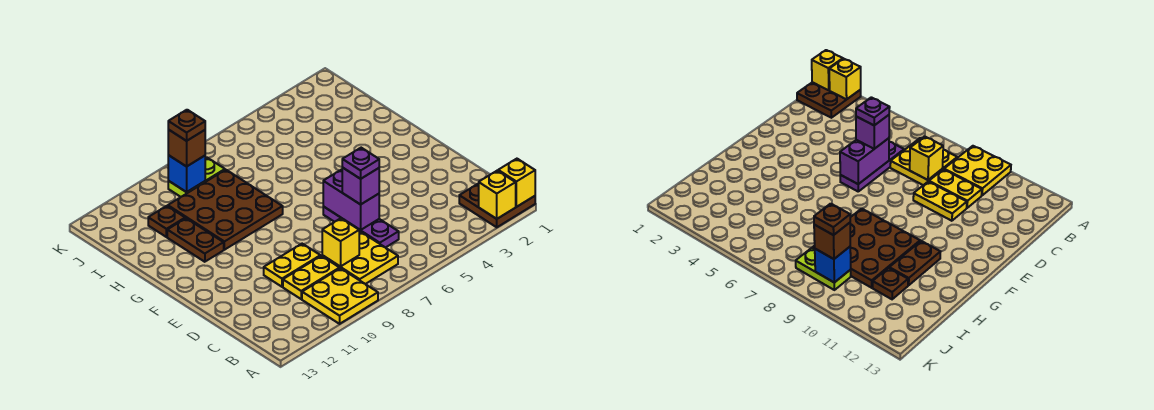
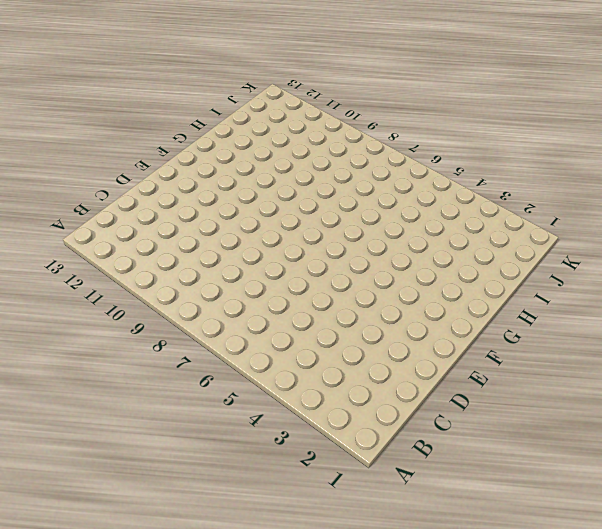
none -> brown plate A1:B2 level 1
none -> yellow plate A9:B10 level 1
none -> yellow plate B7:C8 level 1

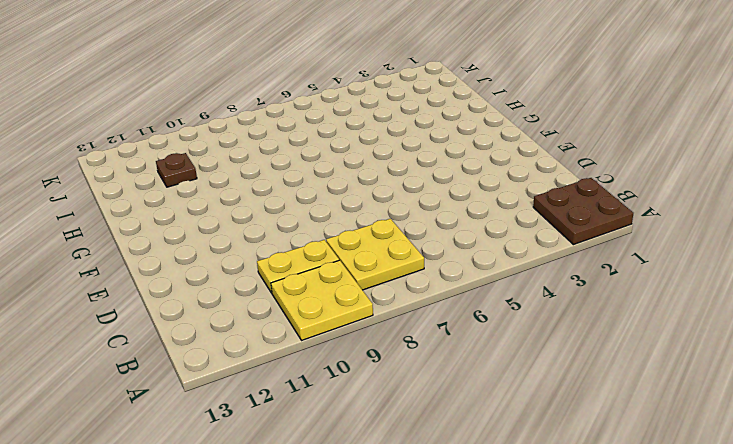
none -> purple plate C6:E6 level 1
none -> yellow plate D9:D10 level 1
none -> brown plate G8:I10 level 1

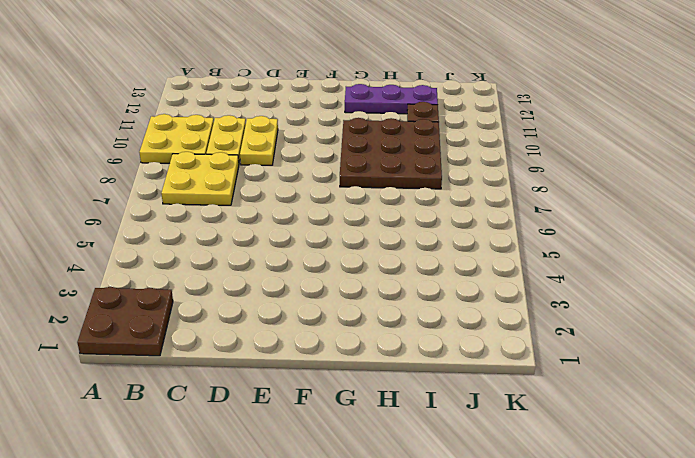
purple plate G12:I12 level 1 -> purple plate C6:E6 level 1
none -> brown plate G11:H11 level 1
none -> lime plate J8:J9 level 1
none -> yellow brick A1 level 2

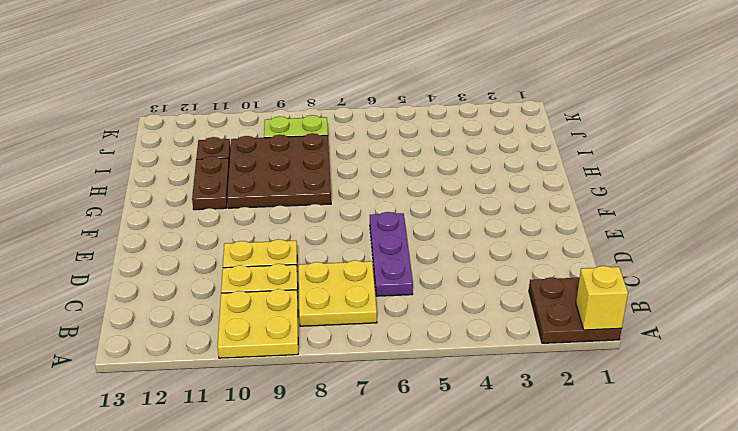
none -> yellow brick A2 level 2
none -> yellow brick C8 level 2
none -> purple brick D6:E6 level 2

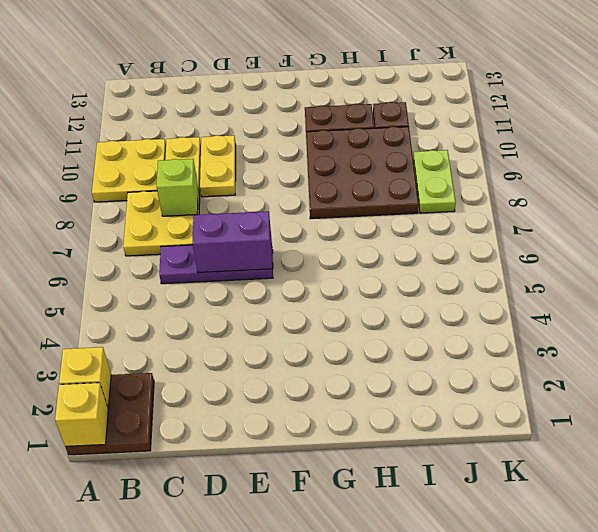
lime brick C8 level 2 -> yellow brick C8 level 2
none -> blue brick J9 level 2
none -> purple brick D6 level 3
none -> brown brick J9 level 3

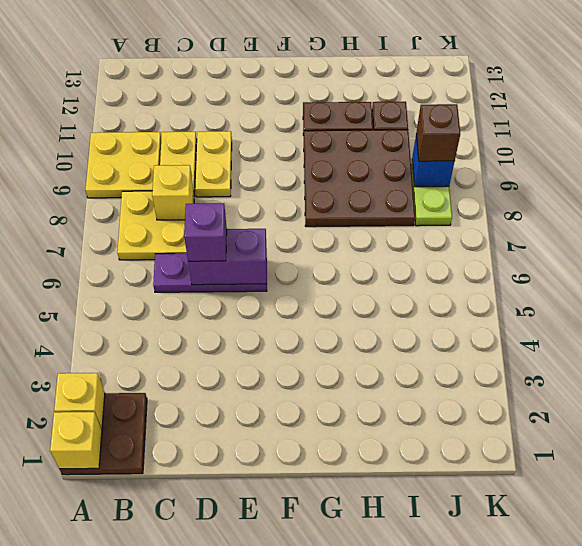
none -> purple plate D6 level 4
none -> brown plate J9 level 4

